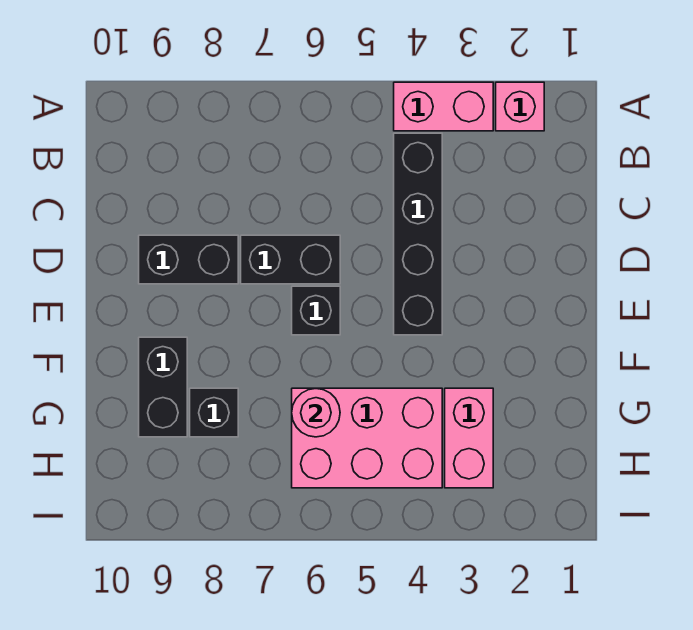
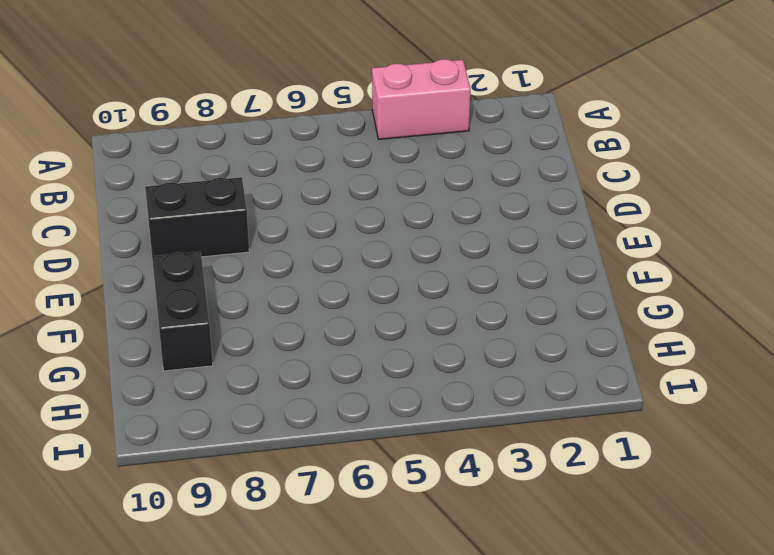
none -> pink brick A2 level 1
none -> black brick B4:E4 level 1

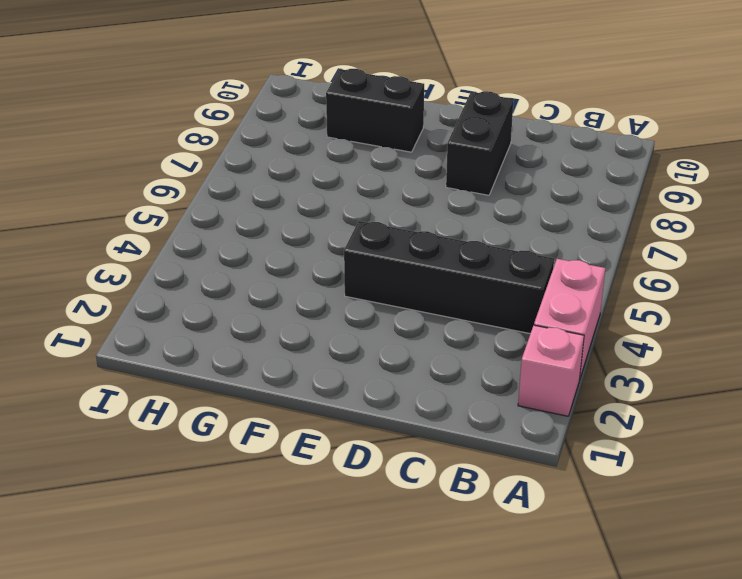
none -> black brick D6:D7 level 1
none -> black brick E6 level 1

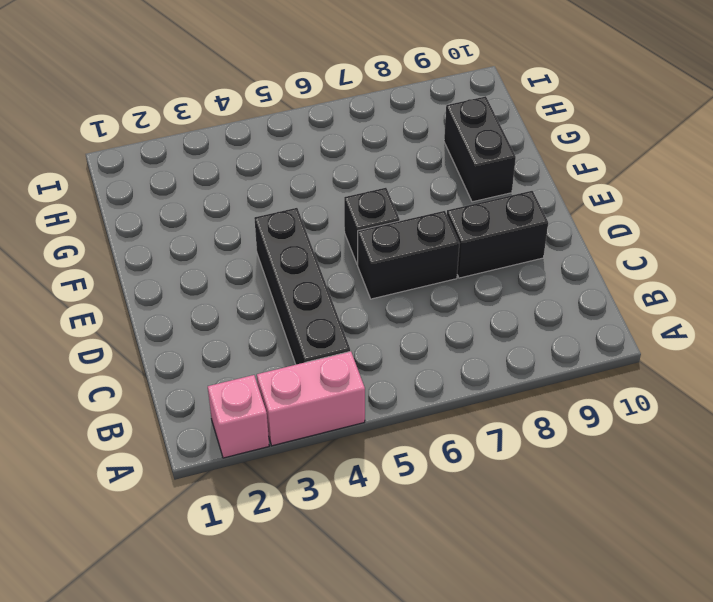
none -> pink brick G3:H3 level 1
none -> pink brick G4:H6 level 1

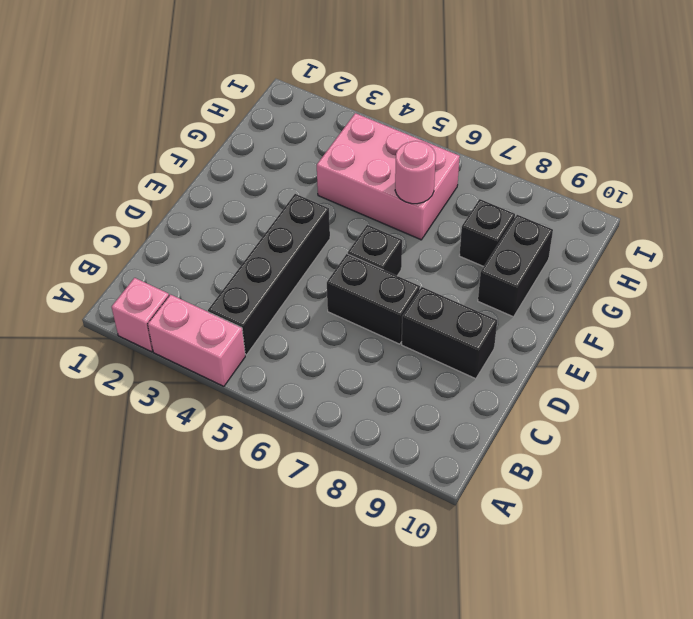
none -> pink brick G3:H3 level 1

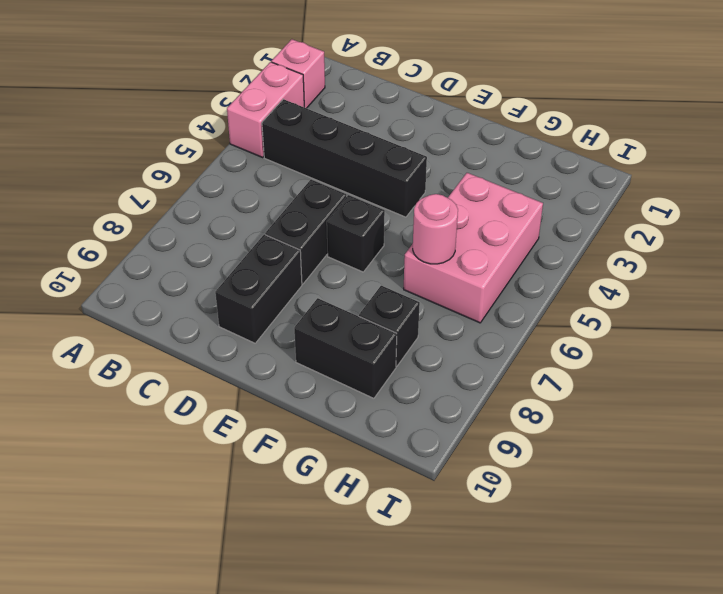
none -> pink brick G3:H3 level 1

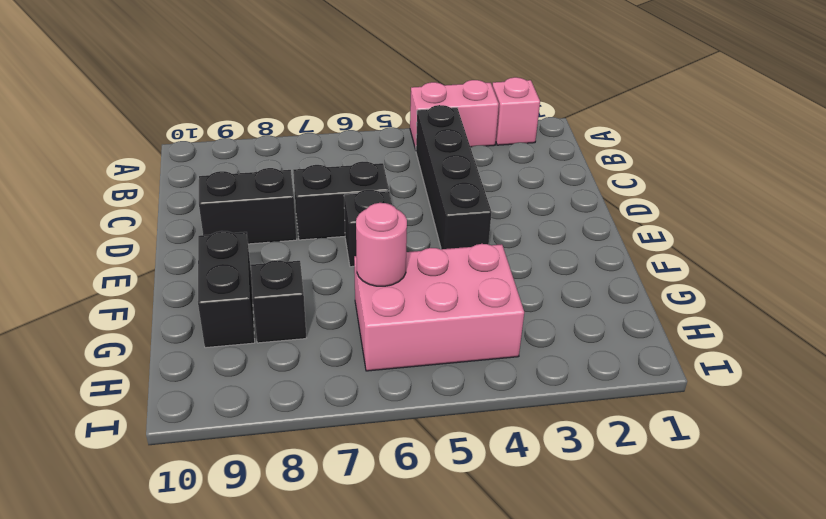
none -> pink brick G3:H3 level 1

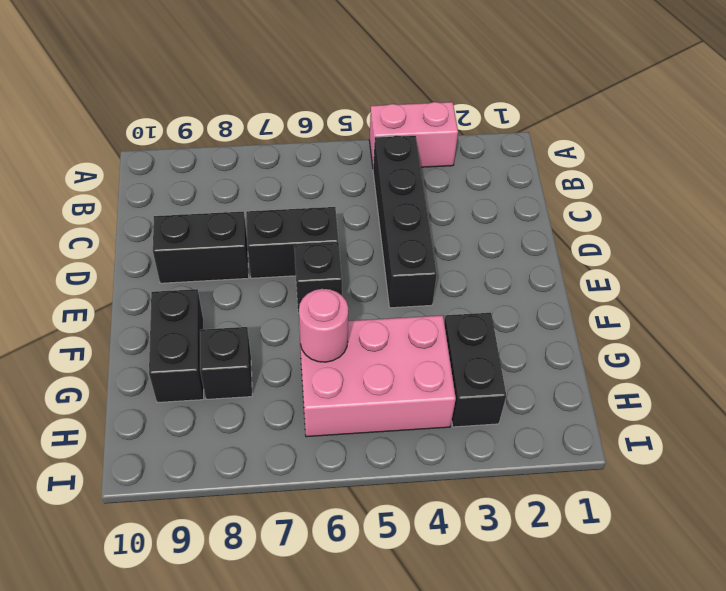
black brick G3:H3 level 1 -> pink brick G3:H3 level 1
none -> pink brick A2 level 1

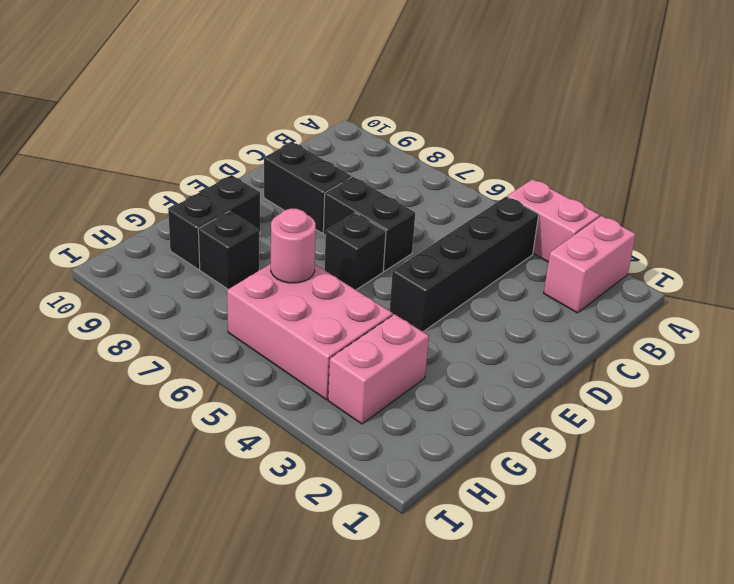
pink brick A2:B2 level 1 -> pink brick A2 level 1

